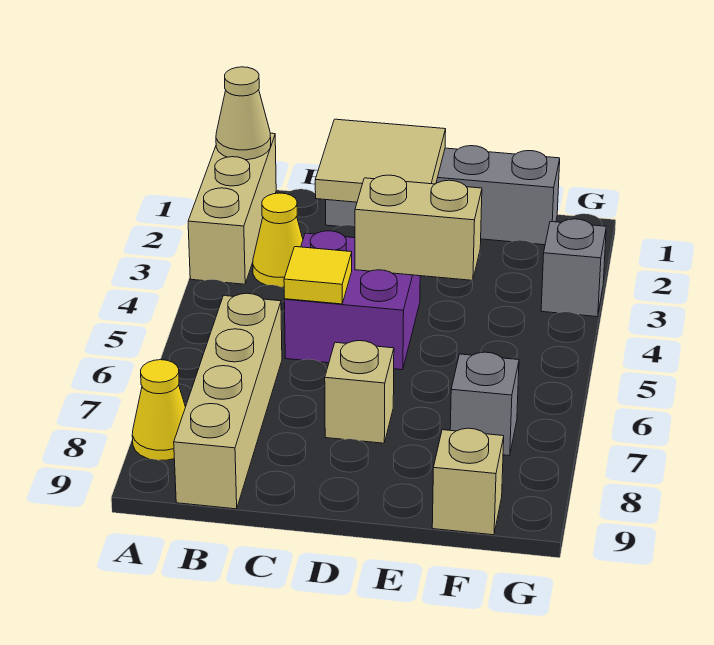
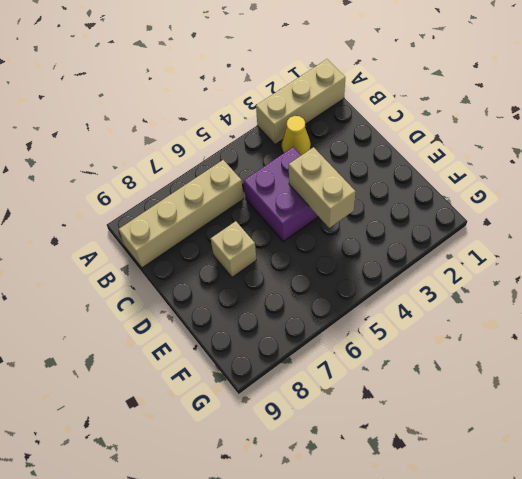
none -> yellow cone A8 level 1
none -> grey brick C1:F1 level 1
none -> grey brick F7 level 1

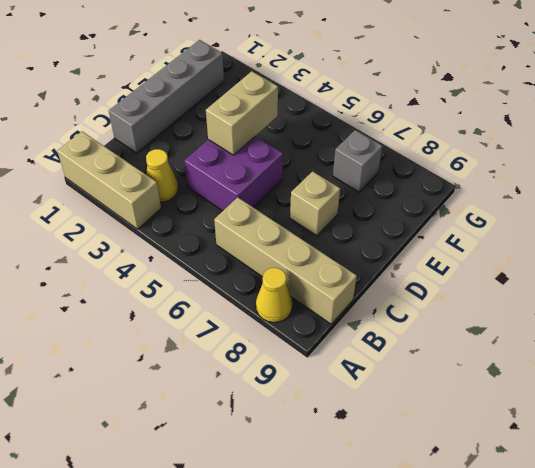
none -> tan brick F9 level 1
none -> grey brick G3 level 1
none -> tan cone A1 level 2

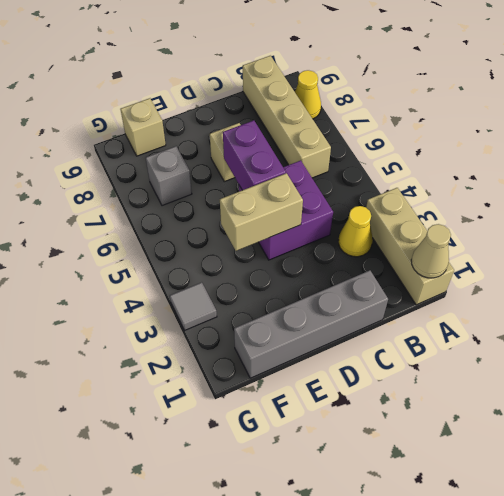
purple brick D5:D6 level 2 -> none
grey tile G3 level 1 -> grey brick G3 level 1
none -> tan tile C1:D2 level 2
none -> yellow tile C5 level 2

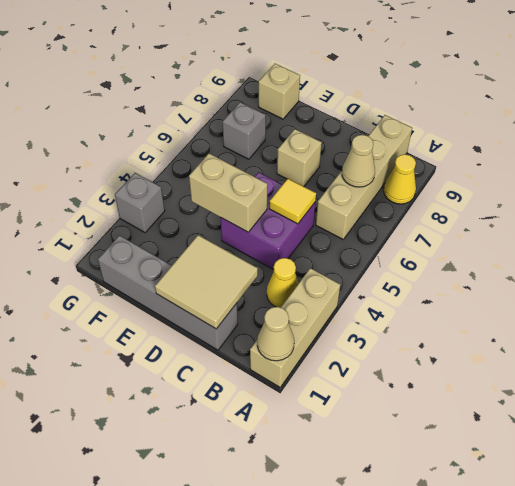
tan cone B7 level 2 -> none

